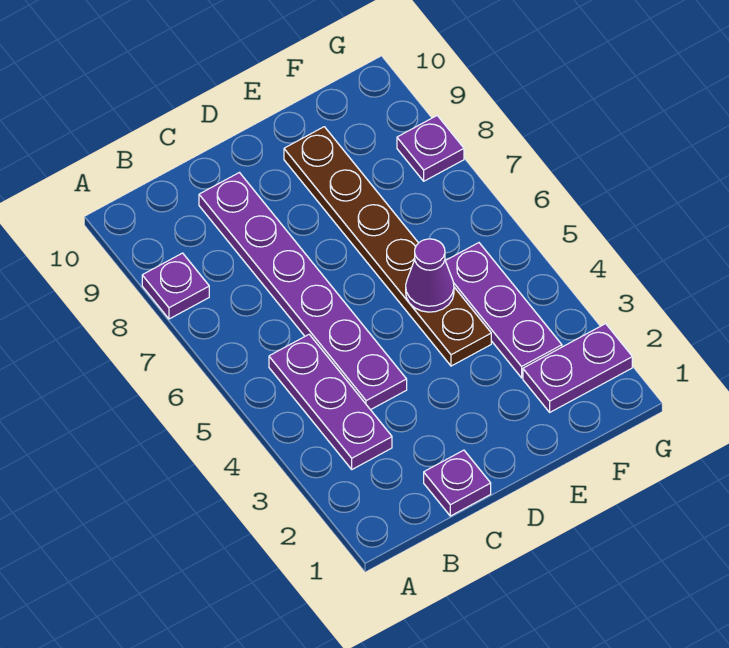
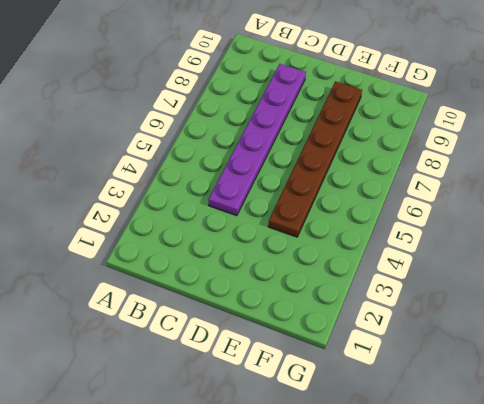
none -> purple plate A8 level 1
none -> purple plate B3:B5 level 1

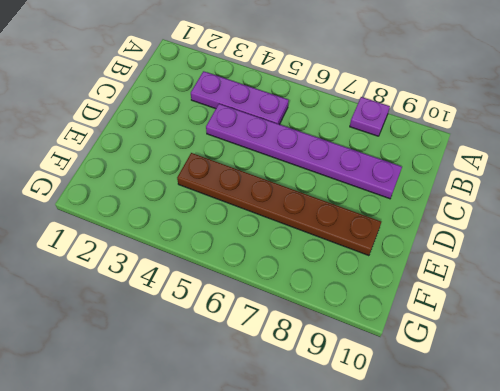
none -> purple plate C1 level 1
none -> purple plate F2:G2 level 1

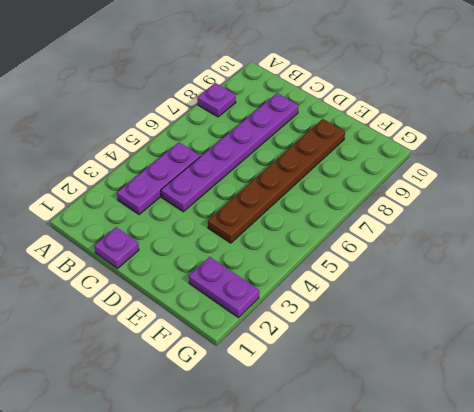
none -> purple plate F3:F5 level 1
none -> purple plate G8 level 1

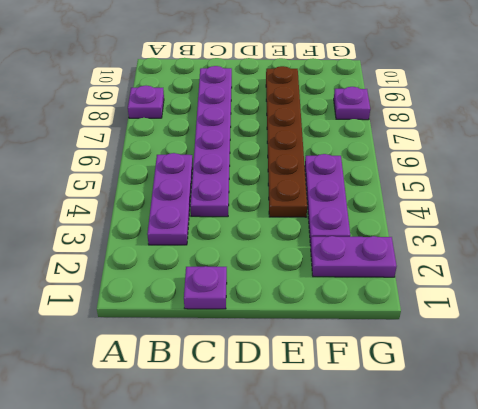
none -> purple cone E5 level 2

